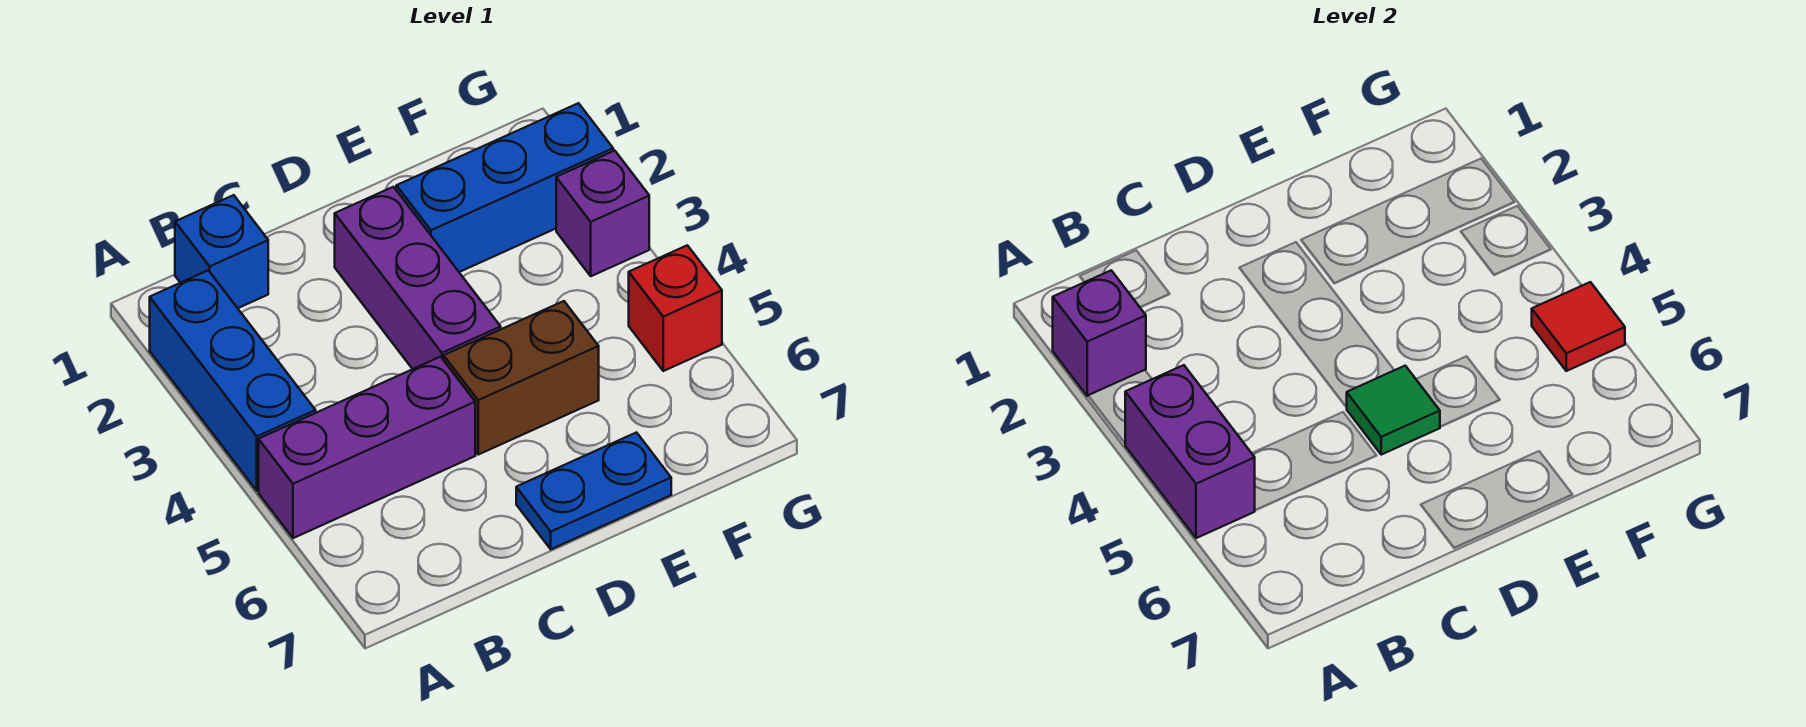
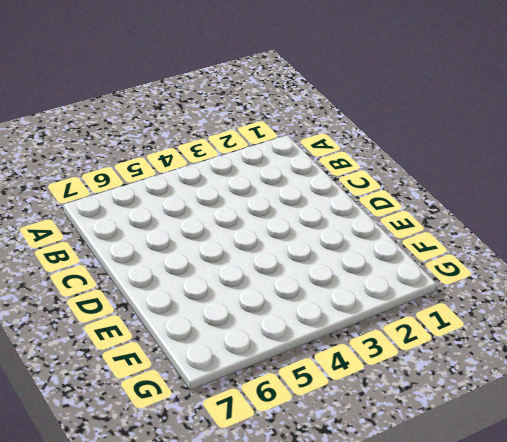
none -> blue brick A2:A4 level 1
none -> purple brick A5:C5 level 1
none -> blue brick B1 level 1

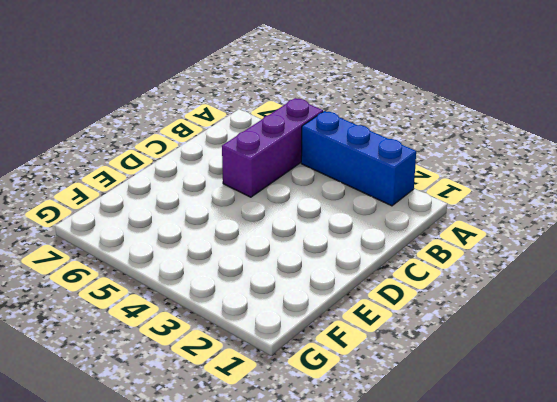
none -> blue brick B1 level 1
none -> purple brick D2:D4 level 1
none -> brown brick D5:E5 level 1

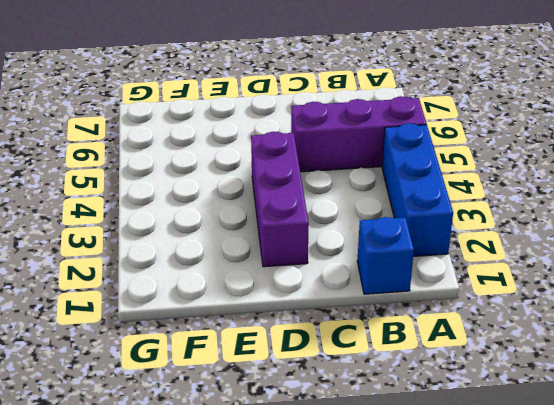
none -> brown brick D5:E5 level 1
none -> blue plate D7:E7 level 1
none -> blue brick E2:G2 level 1

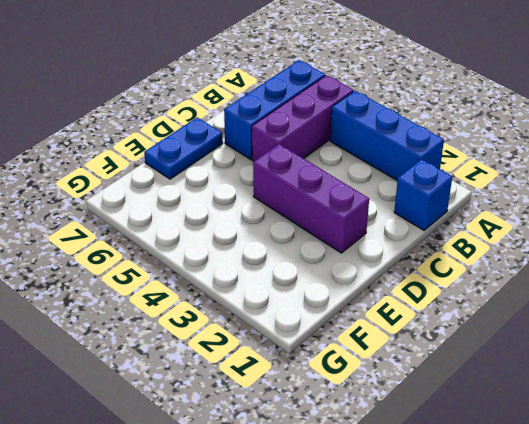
blue brick A6:C6 level 1 -> blue brick E2:G2 level 1
none -> brown brick D5:E5 level 1
none -> purple brick G3 level 1
none -> red brick G5 level 1

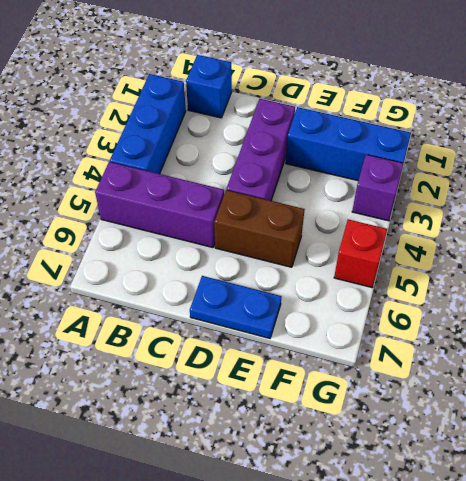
none -> purple brick A2 level 2
none -> purple brick A4:A5 level 2
none -> green tile D5 level 2

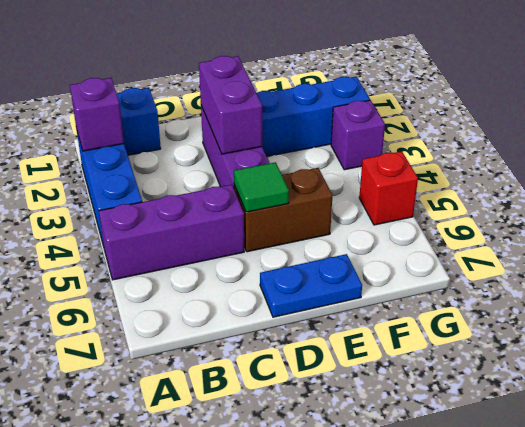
purple brick D2:D3 level 2 -> purple brick A4:A5 level 2
none -> red tile G5 level 2

